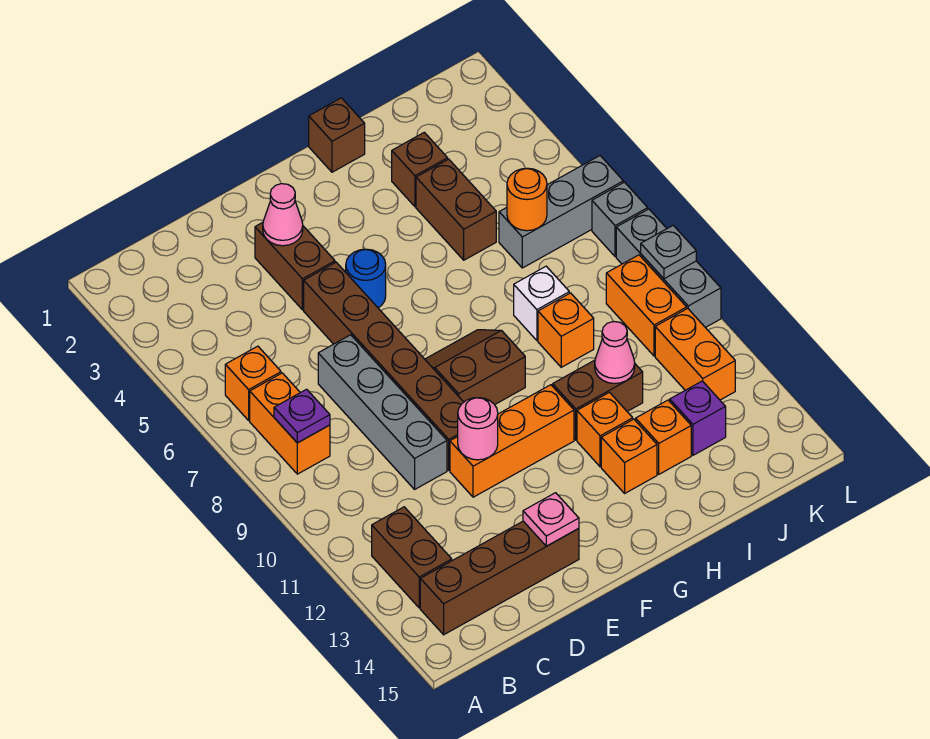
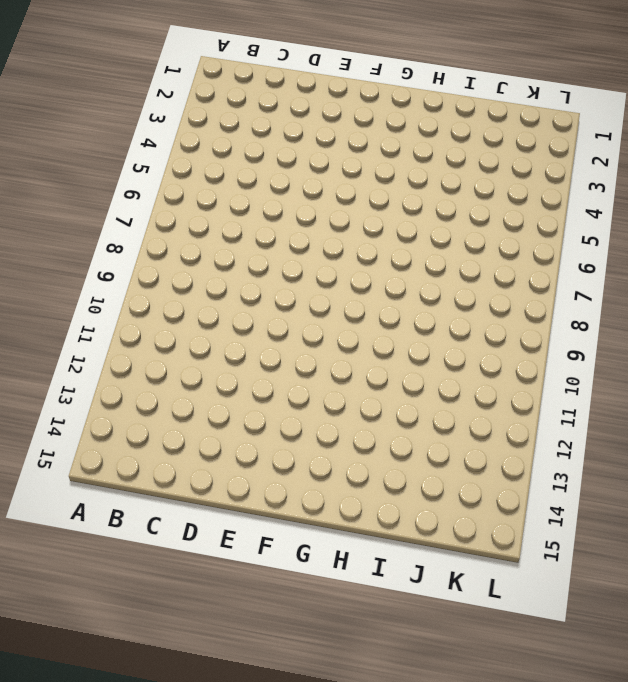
none -> orange brick B6 level 1
none -> orange brick B7:B8 level 1
none -> brown brick B12:B13 level 1
none -> brown brick B14:E14 level 1

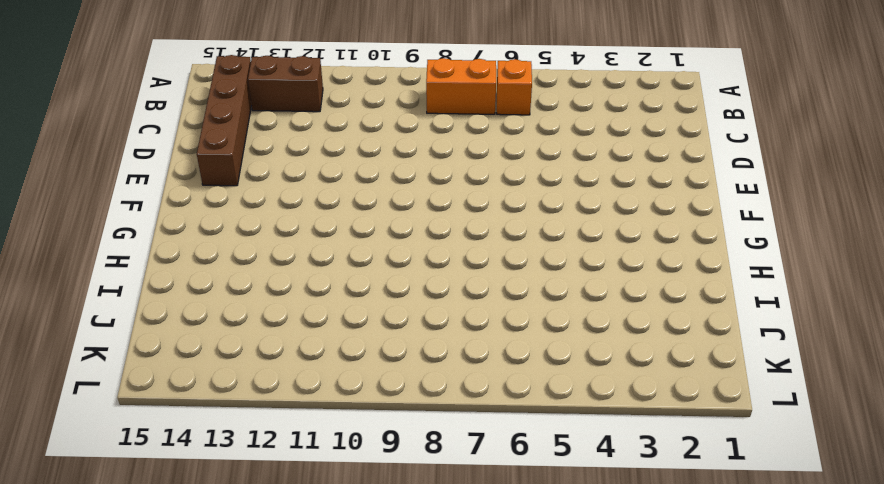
none -> grey brick D7:D10 level 1
none -> brown brick E3:E4 level 1
none -> brown brick E5:E10 level 1
none -> orange brick E11:G11 level 1

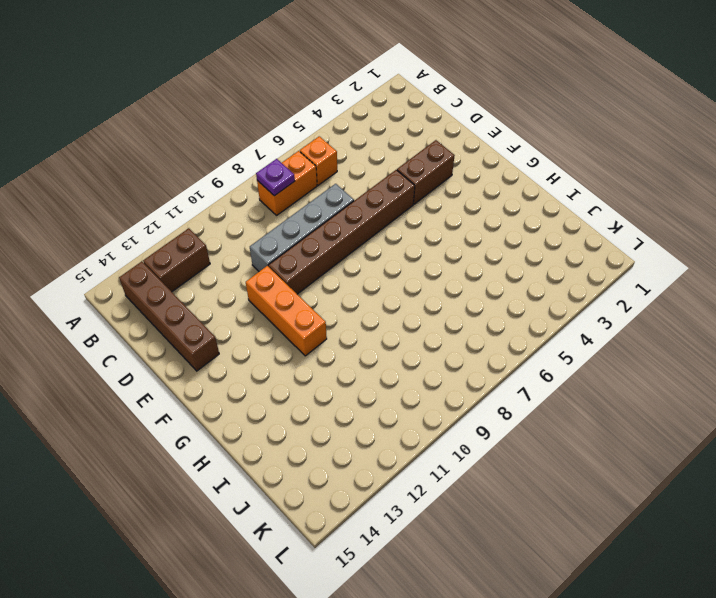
none -> blue round brick F5 level 1
none -> brown slope F8:G9 level 1 top 9
none -> brown brick H1 level 1
none -> brown brick H11:I11 level 1

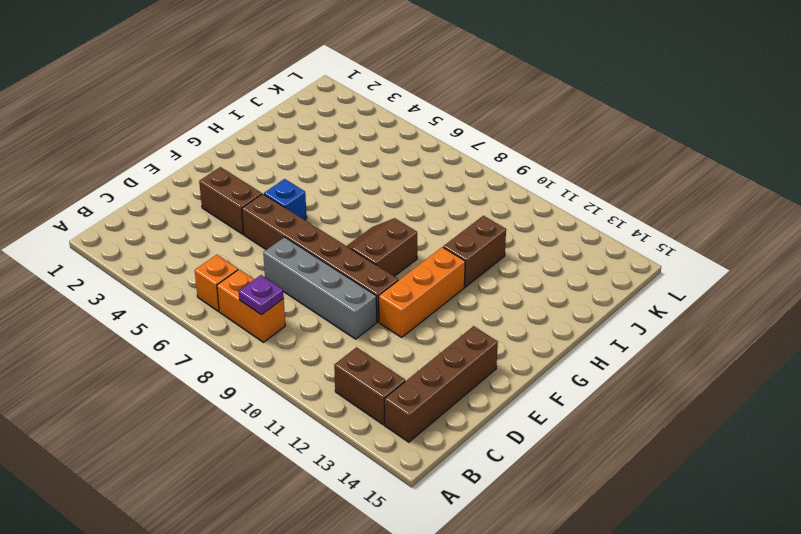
blue brick F5 level 1 -> blue round brick F5 level 1
none -> brown brick H1 level 1
none -> orange brick H12 level 1
none -> orange brick H13 level 1
none -> brown brick I3 level 1

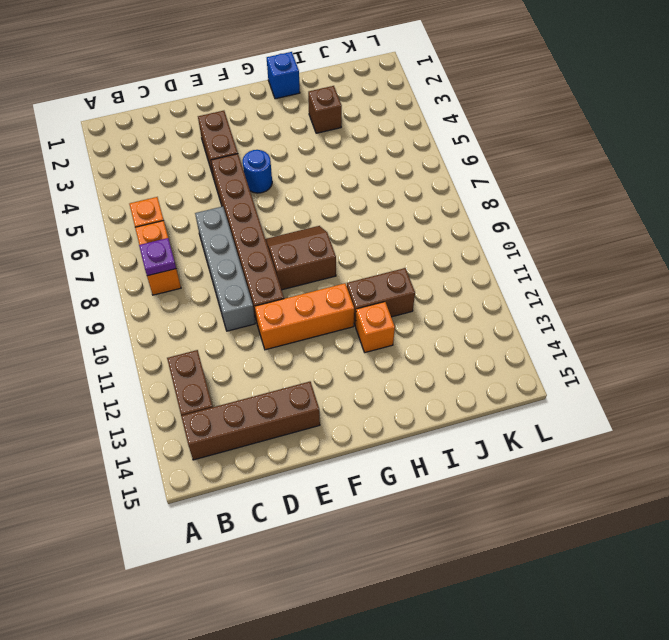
blue brick H1 level 1 -> brown brick H1 level 1
none -> orange brick H13 level 1
none -> brown brick I4:I5 level 1
none -> white brick I8 level 1
none -> orange brick I9 level 1

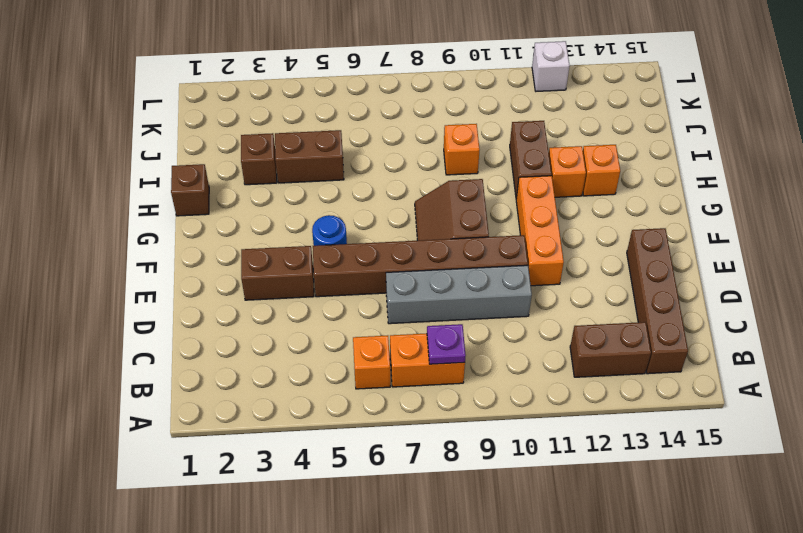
white brick L12 level 1 -> white brick I8 level 1
none -> orange brick I13 level 1
none -> grey brick J6:L6 level 1
none -> purple brick J13 level 1
none -> orange brick K9:K10 level 1

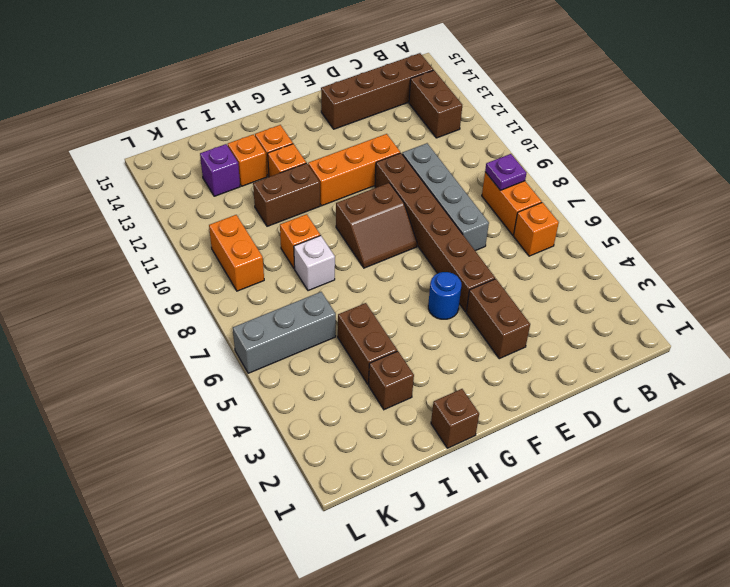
none -> orange brick K11:K12 level 1
none -> grey brick L7 level 1
none -> grey brick L8:L10 level 1
none -> pink cone E3 level 2

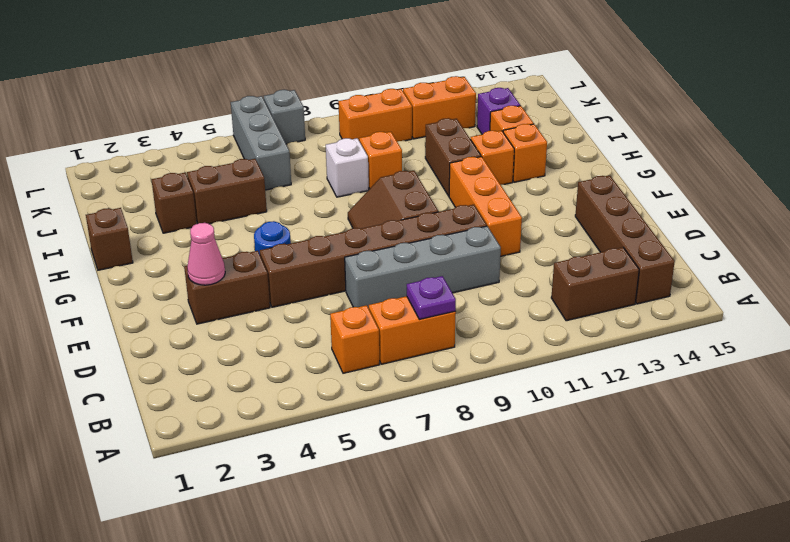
none -> grey brick L8:L10 level 1
none -> pink round brick E11 level 2
none -> pink plate E14 level 2
none -> pink cone I11 level 2

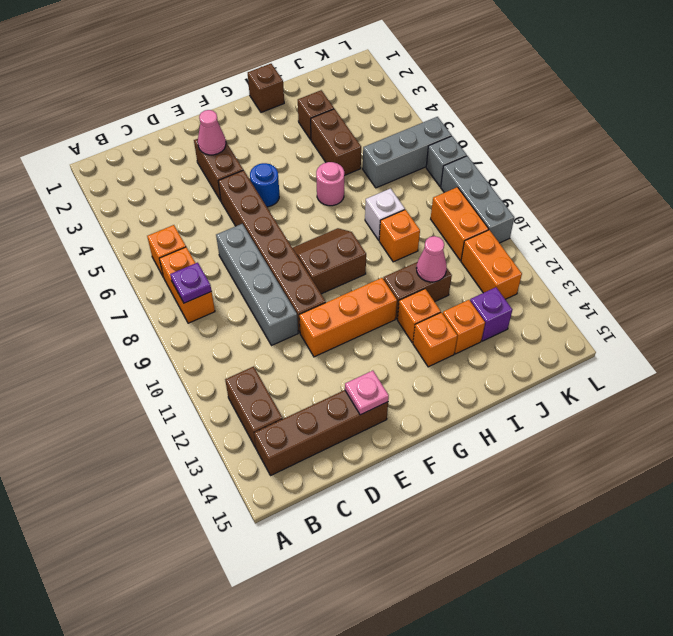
pink round brick H6 level 1 -> pink round brick E11 level 2
none -> orange round brick J6 level 2
none -> grey plate L9 level 2

